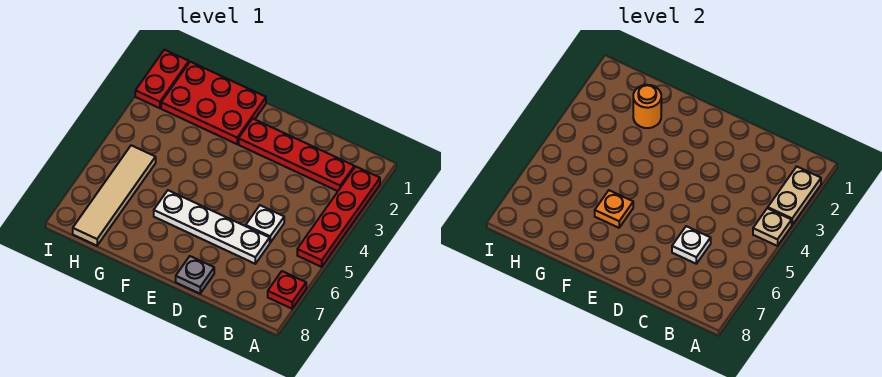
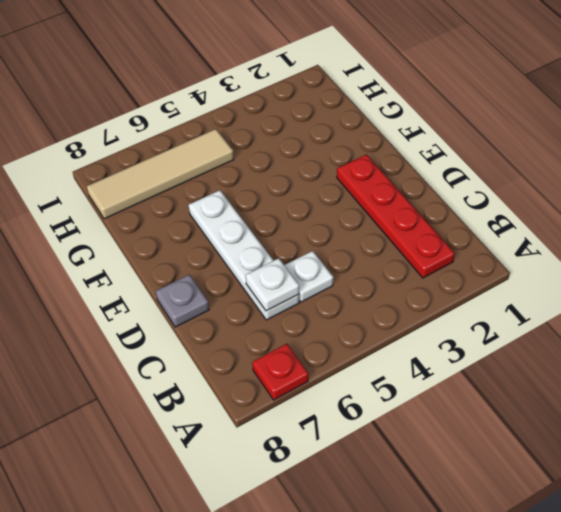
none -> red plate A2:A5 level 1
none -> red plate F1:H2 level 1
none -> red plate I1:I2 level 1

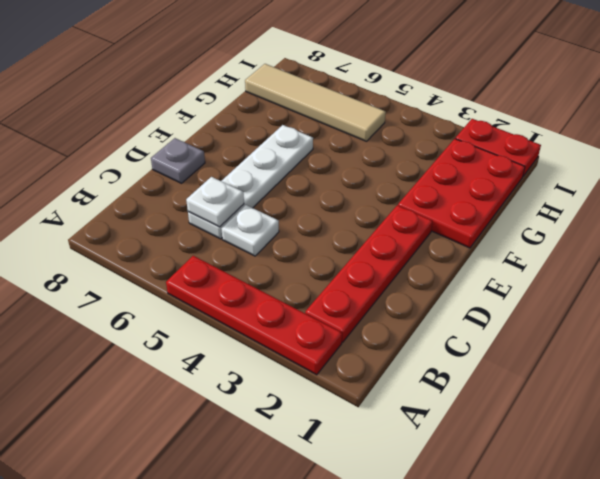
none -> red plate A7 level 1
none -> tan plate A2:A3 level 2
none -> tan plate A4 level 2

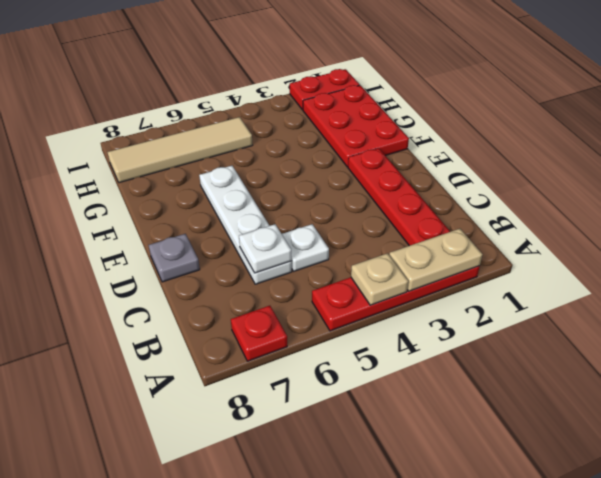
none -> orange plate F6 level 2
none -> orange round brick G2 level 2

